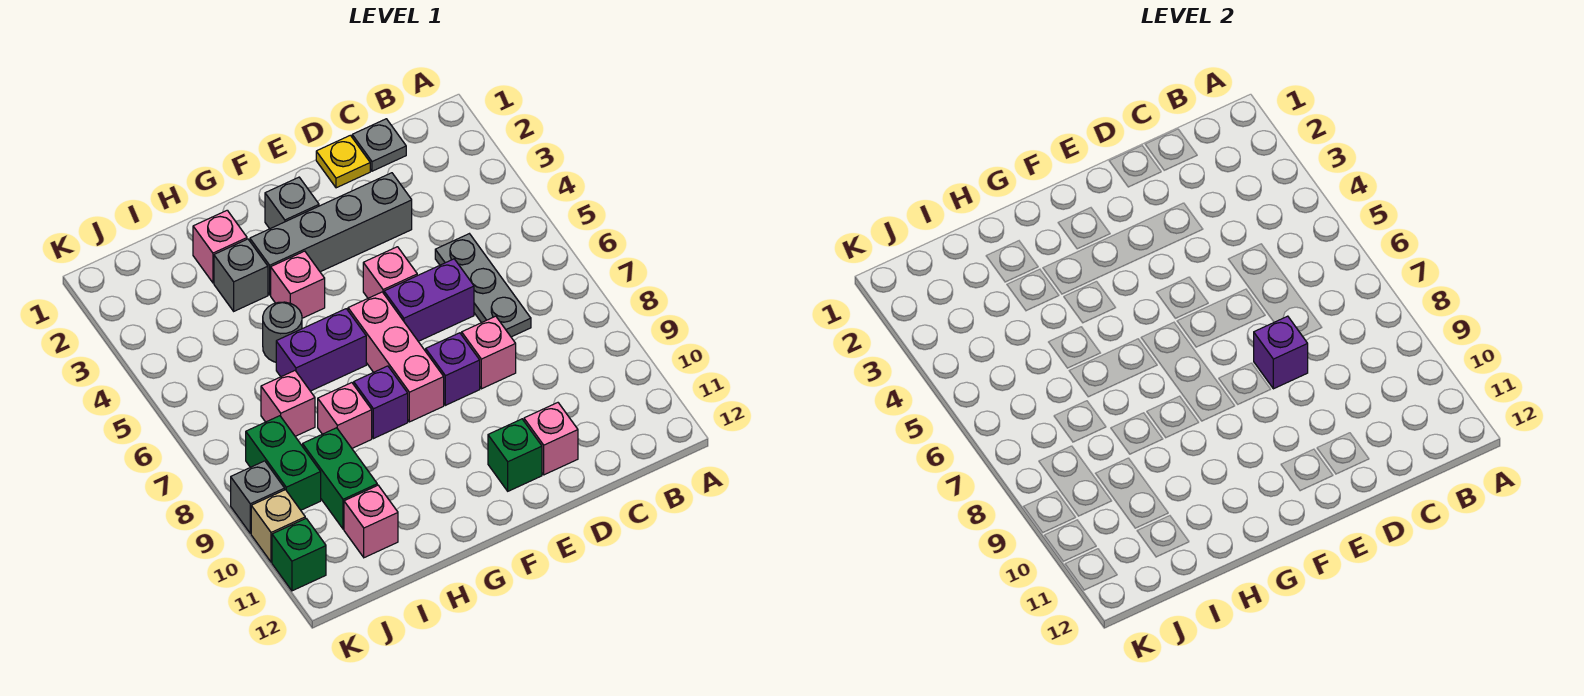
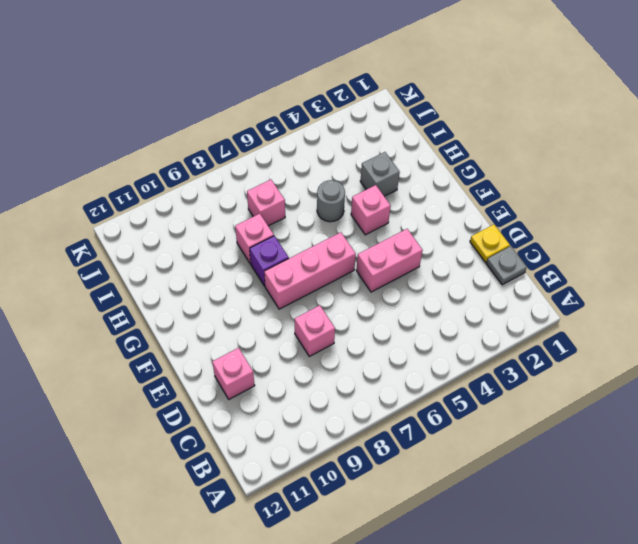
pink brick E4:E5 level 1 -> pink brick E5 level 1
none -> grey plate C5:C7 level 1
none -> grey brick D3:G3 level 1
none -> purple brick D6:E6 level 1

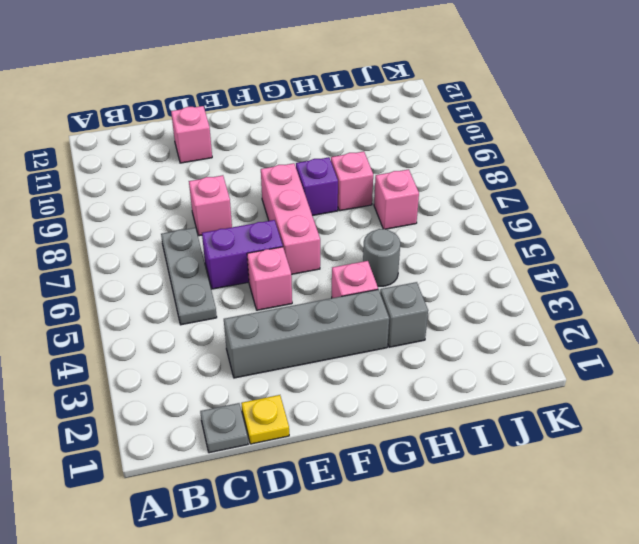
none -> purple brick E8 level 1
none -> green brick E11 level 1
none -> grey brick F2 level 1

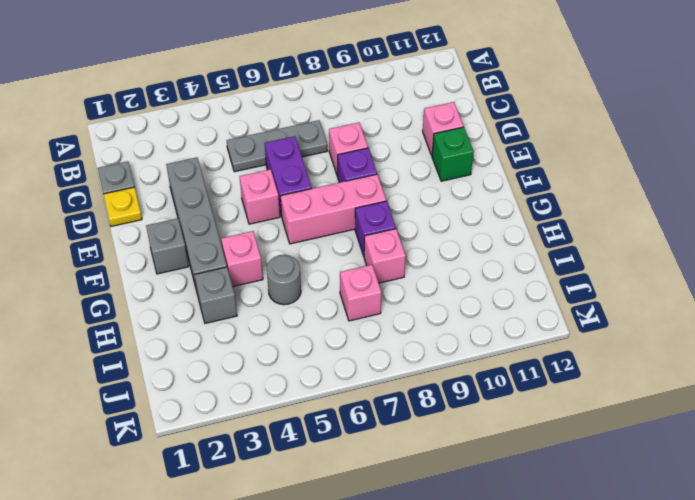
none -> purple brick G6:H6 level 1
none -> pink brick H2 level 1
none -> green brick I9:I10 level 1

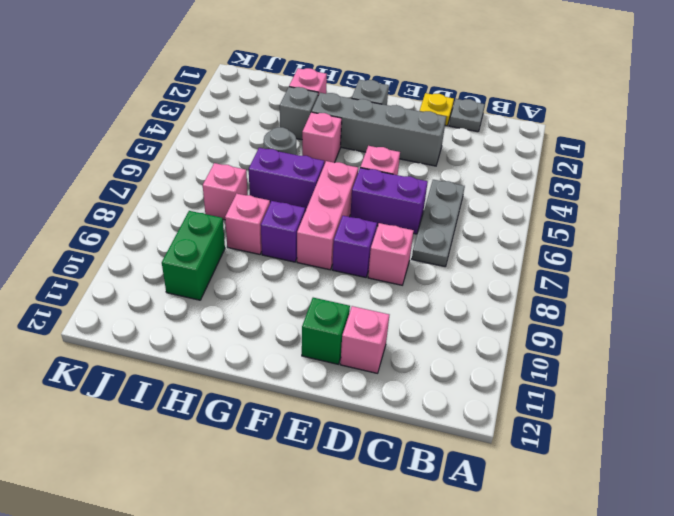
none -> pink brick I11 level 1
none -> green brick J8:J9 level 1
none -> grey brick K9 level 1

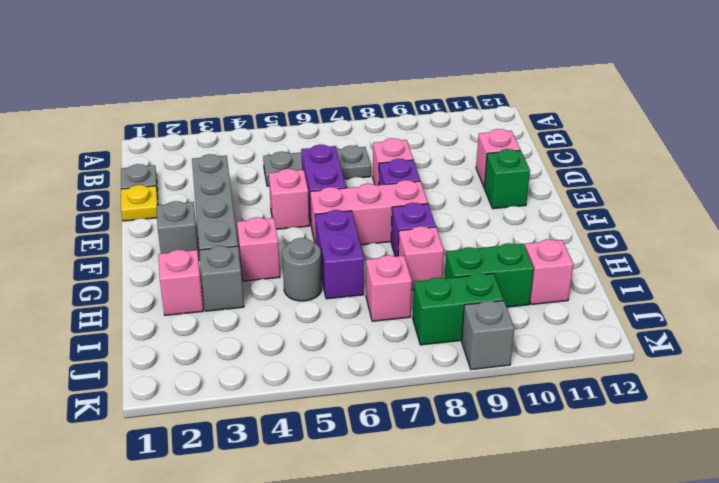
none -> tan brick K10 level 1
none -> green brick K11 level 1
none -> purple brick D8 level 2

